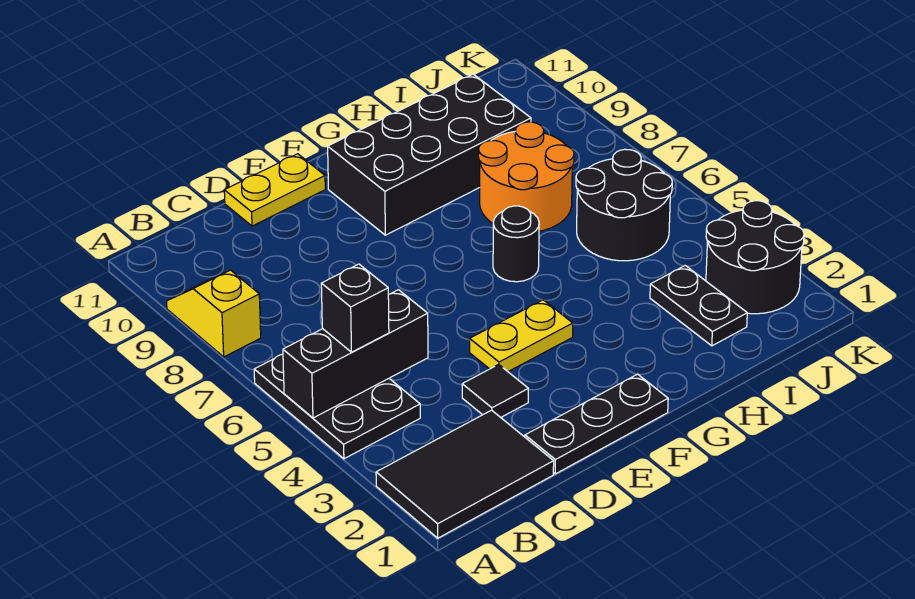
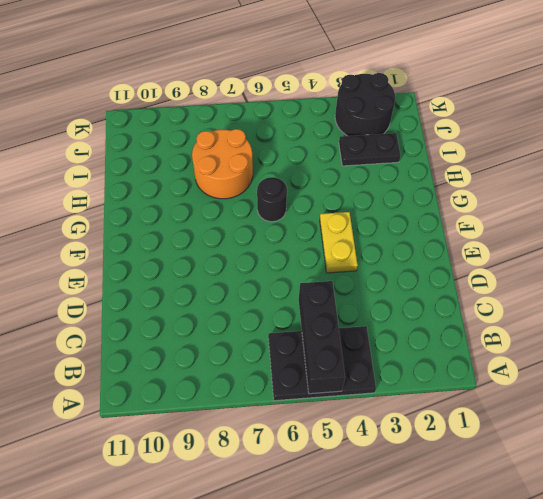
none -> black tile A1:C2 level 1
none -> yellow slope A8:A9 level 1 top 8
none -> black plate D1:F1 level 1

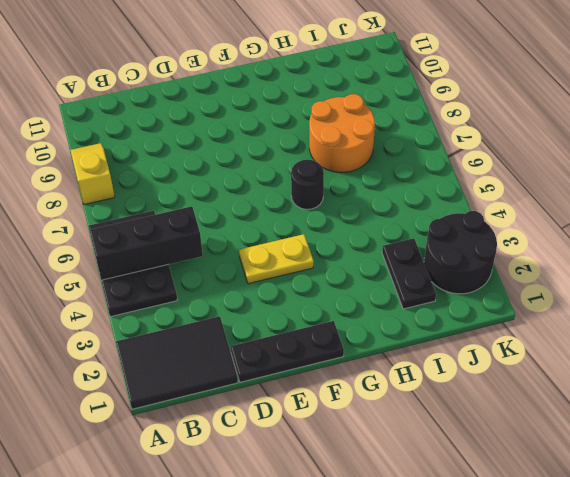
none -> black tile D3 level 1
none -> yellow plate D11:E11 level 1
none -> black brick F9:I10 level 1

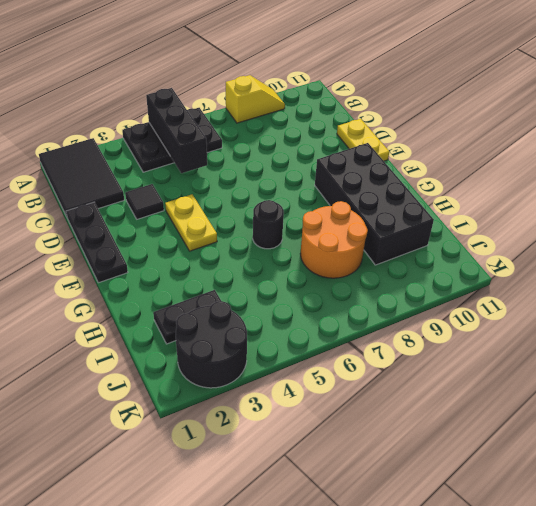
none -> black round brick I5:J6 level 1
none -> black brick B5 level 3

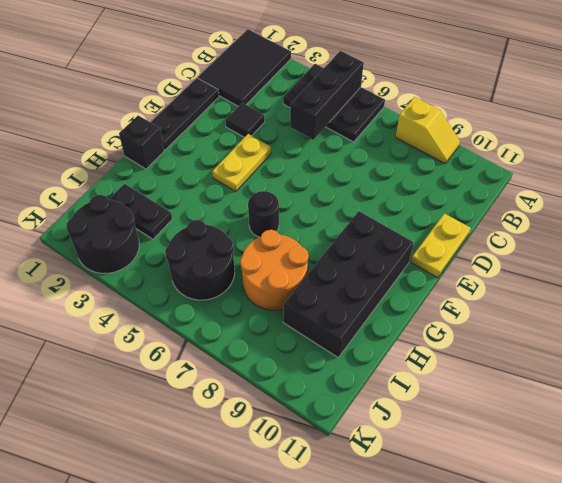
black brick G1 level 1 -> black brick B5 level 3

